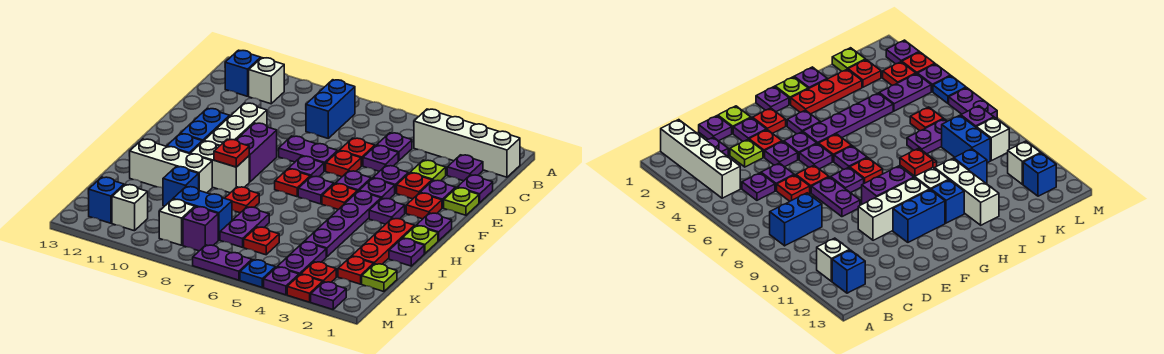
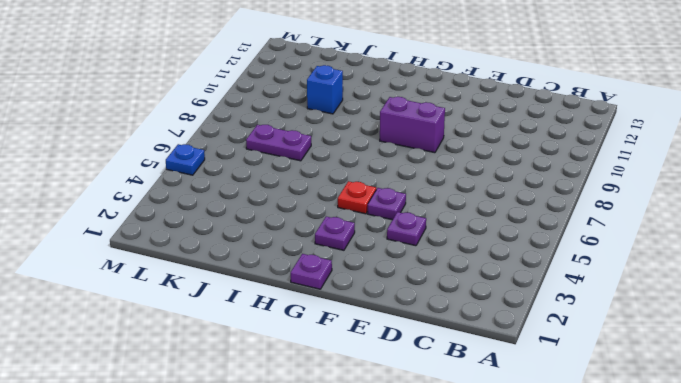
none -> white brick B1:B4 level 1
none -> blue brick B8:C8 level 1
none -> white brick B11 level 1
none -> blue brick B12 level 1

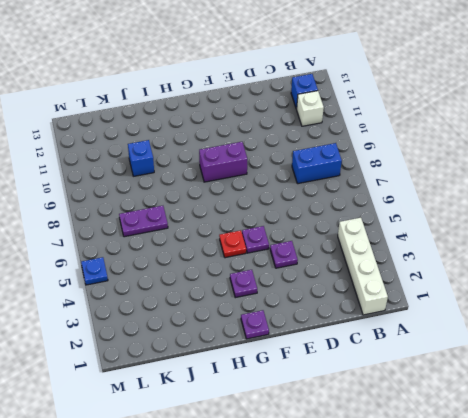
none -> purple plate C2 level 1
none -> purple plate C5 level 1
none -> purple plate D1 level 1
none -> lime plate D3 level 1

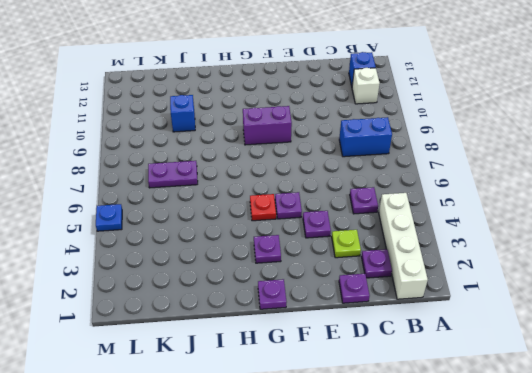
none -> purple plate D5 level 1
none -> red plate D6 level 1
none -> lime plate E1 level 1
none -> purple plate E2 level 1

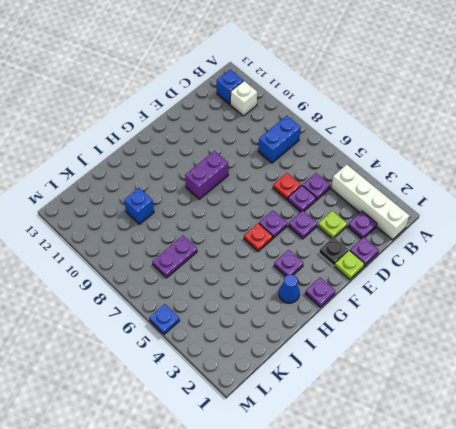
black plate E2 level 1 -> purple plate E2 level 1
blue cone H2 level 1 -> red plate H2:J2 level 1
none -> red plate E3 level 1
none -> red plate E6 level 1
none -> purple plate E7:E8 level 1
none -> white brick E10:G10 level 1

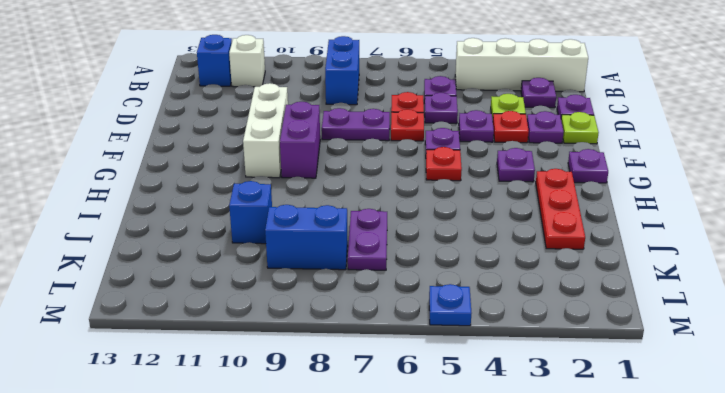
none -> red plate F2 level 1
none -> purple plate F4 level 1
none -> purple plate F7 level 1
none -> blue brick F11:G11 level 1

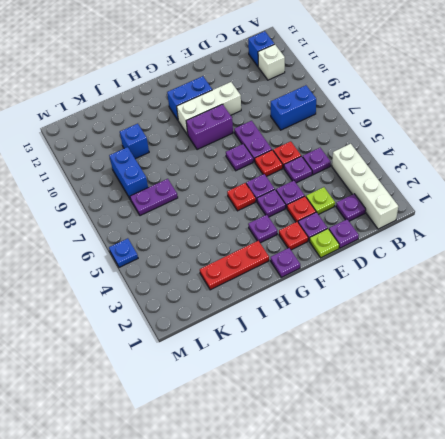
none -> purple plate G4:J4 level 1
none -> purple plate G6 level 1
none -> red plate G7 level 1
none -> lime plate H1 level 1

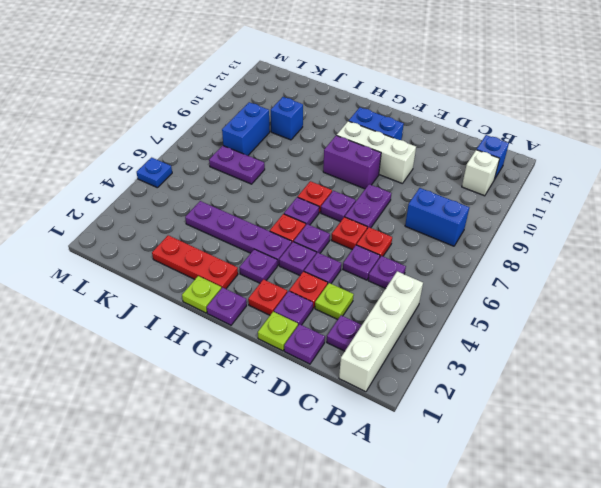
none -> white brick H9:H10 level 1
none -> blue brick H11 level 1
none -> purple plate I1 level 1
none -> red plate I8 level 1

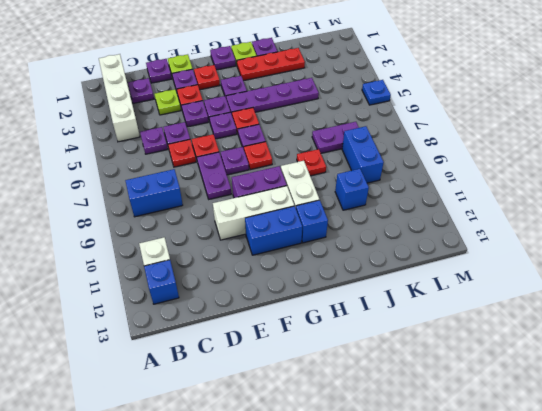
none -> white brick I10:I12 level 1
none -> lime plate K1 level 1
none -> red plate K2 level 1
none -> purple plate K4:L4 level 1

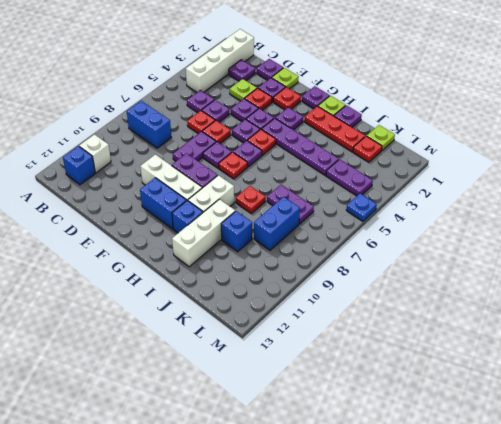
none -> red plate K6 level 1
none -> red plate L3 level 1
none -> purple brick L8 level 1
none -> white brick L9 level 1

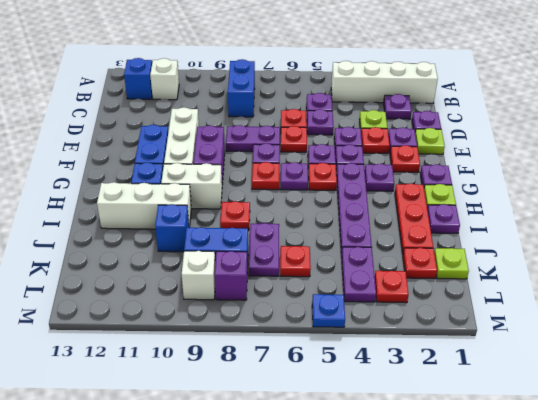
none -> white brick L11 level 1
none -> blue brick L12 level 1
none -> purple plate M2 level 1
none -> red plate M3 level 1

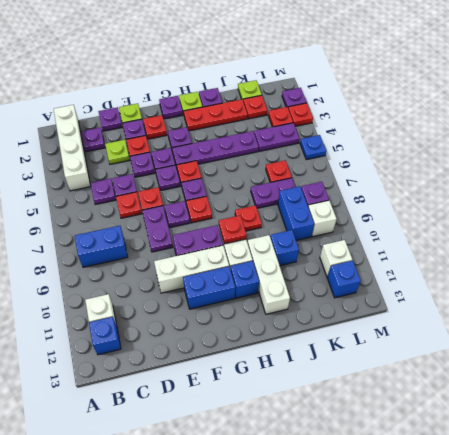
none -> purple plate M4 level 1
none -> purple plate M6:M7 level 1

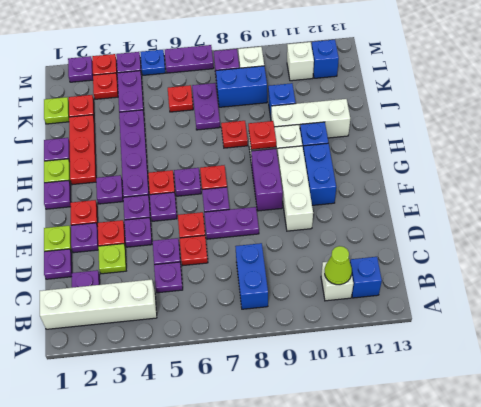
lime cone B11 level 2 -> none

